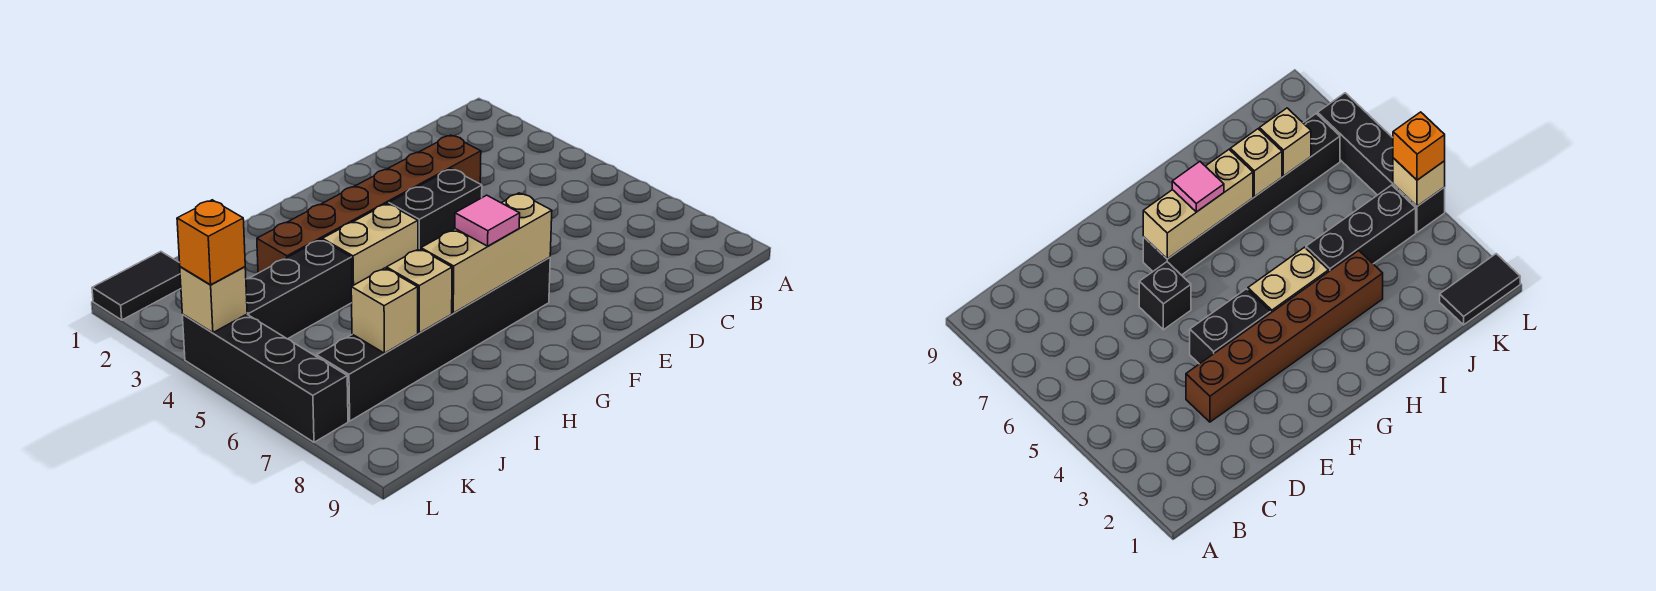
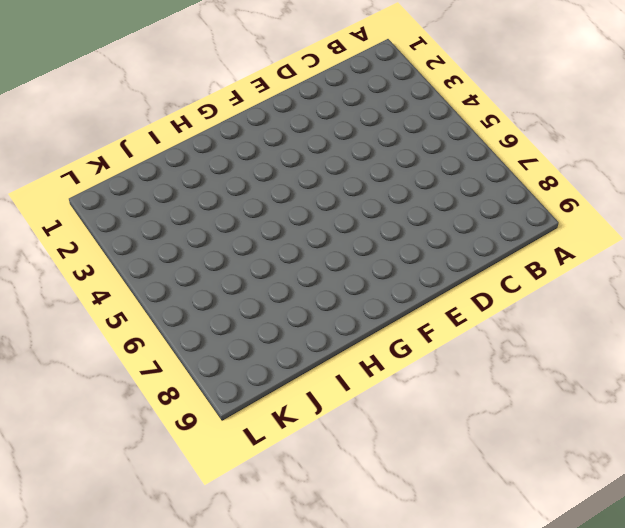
none -> brown brick D3:I3 level 1
none -> black brick E4:F4 level 1
none -> black brick E6 level 1

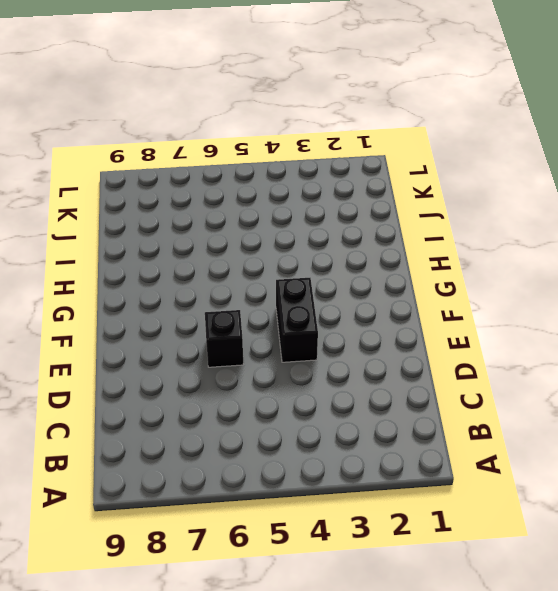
none -> brown brick D3:I3 level 1
none -> black brick F7:K7 level 1
none -> tan brick G4:H4 level 1

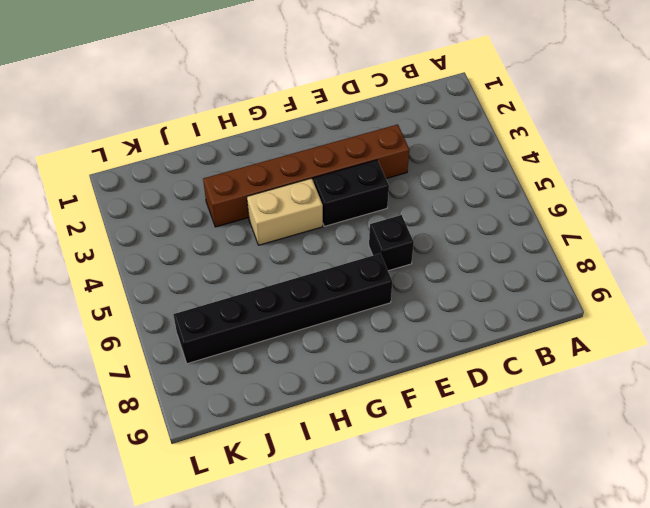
none -> black brick I4:K4 level 1
none -> black tile K1:L1 level 1
none -> black brick L4:L7 level 1

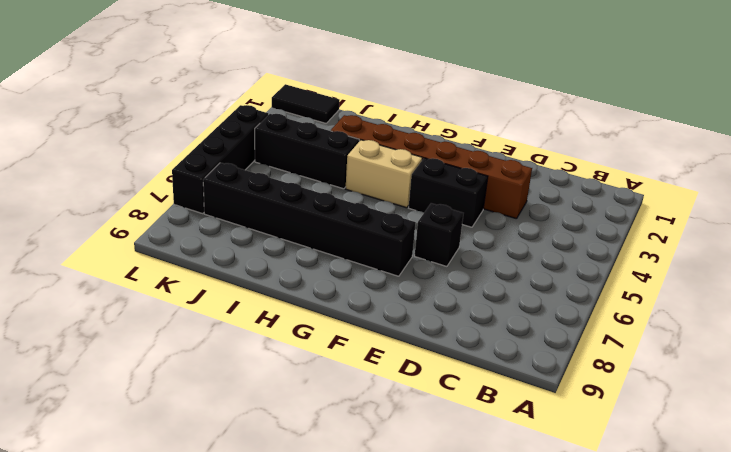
none -> tan brick F7:H7 level 2
none -> tan brick I7 level 2
none -> tan brick J7 level 2

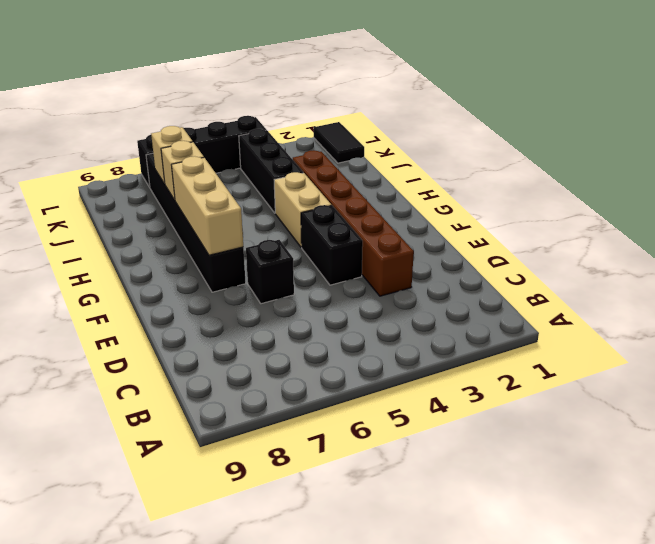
none -> tan brick L4 level 2
none -> pink tile G7 level 3
none -> orange brick L4 level 3

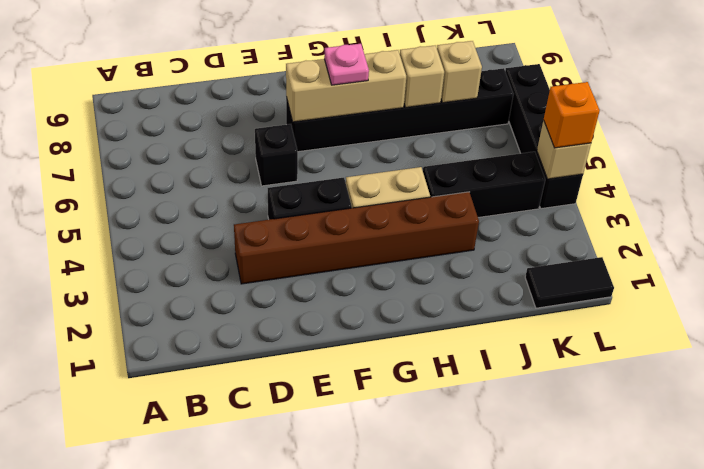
pink plate G7 level 3 -> pink tile G7 level 3

